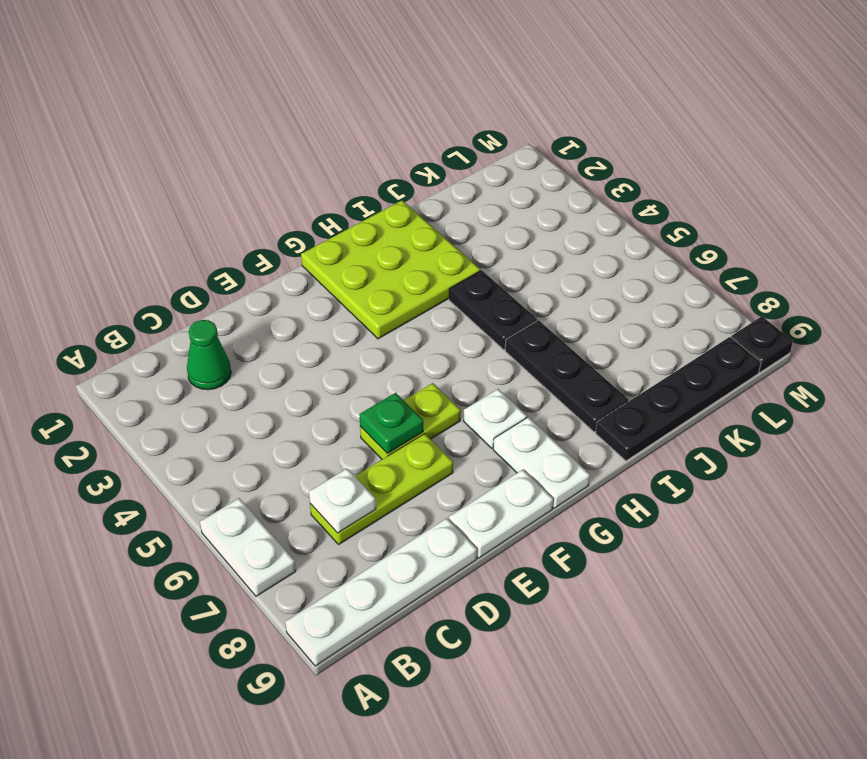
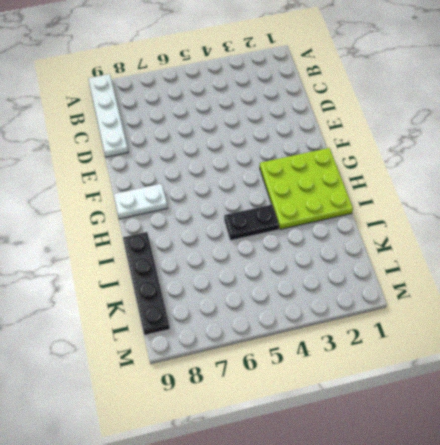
none -> white plate A6:A7 level 1
none -> green cone C2 level 1
none -> lime plate C7:E7 level 1

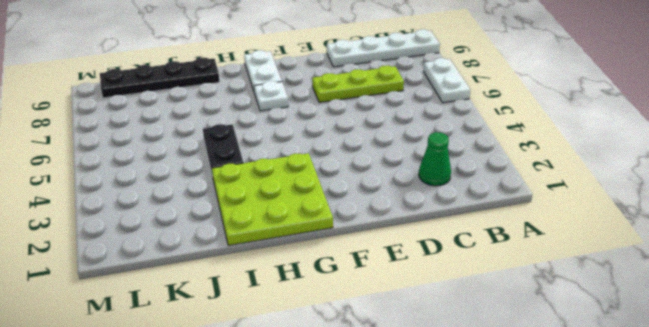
none -> lime plate E6:F6 level 1
none -> white plate E9:F9 level 1
none -> black plate I6:I8 level 1

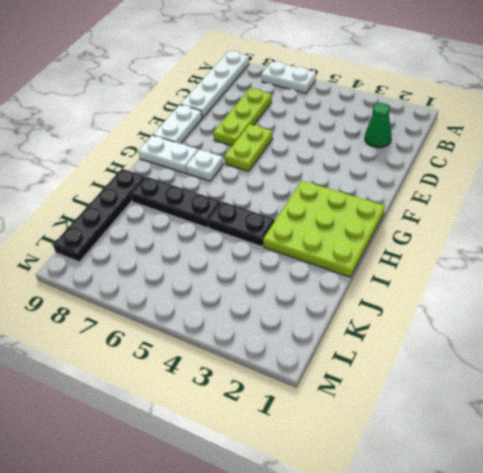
none -> black plate M9 level 1
none -> white plate C7 level 2
none -> green plate E6 level 2

